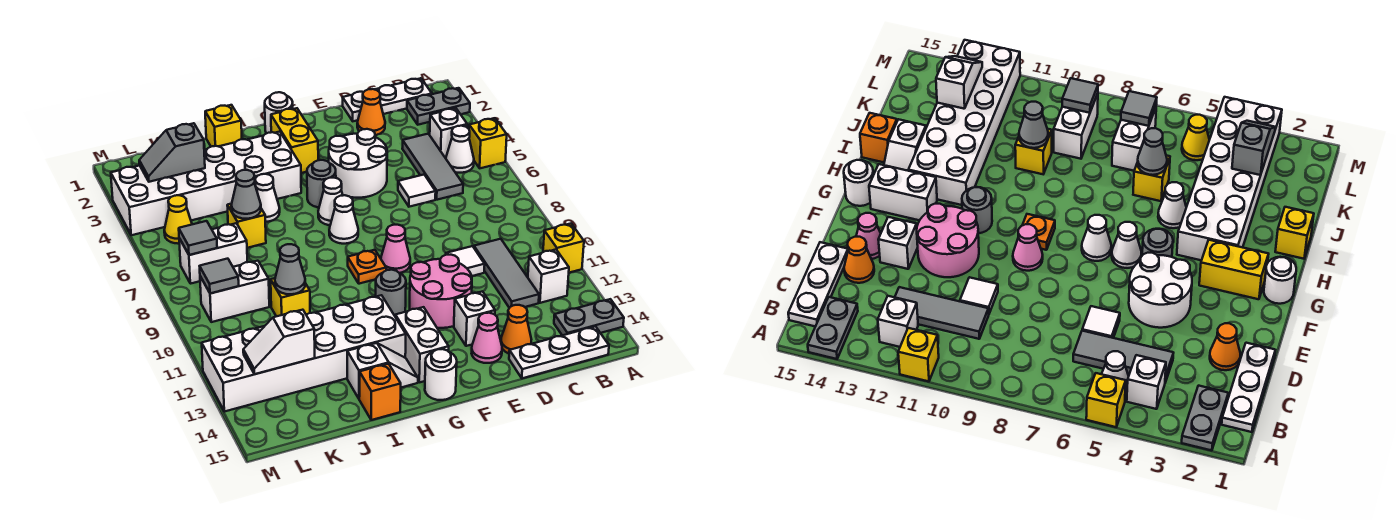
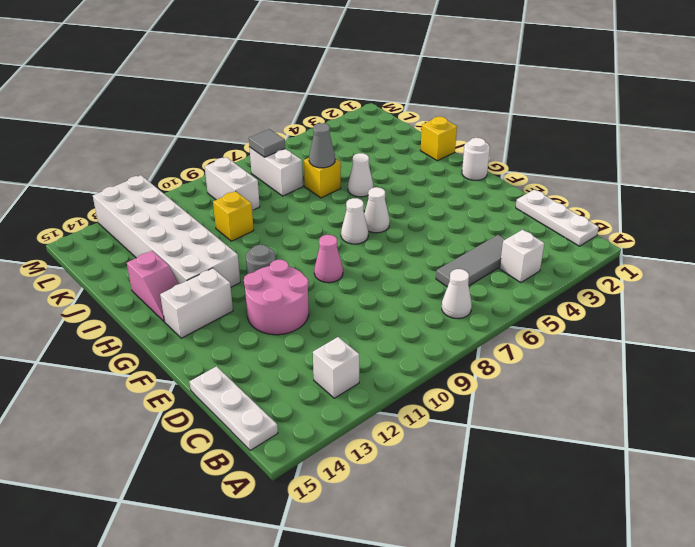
white cone B7 level 1 -> white cone B5 level 1
pink slope H14:I14 level 1 top I -> white slope H14:I14 level 1 top I
none -> grey plate A2:B2 level 1
none -> yellow brick A5 level 1
none -> yellow brick A11 level 1
none -> grey plate A14:B14 level 1

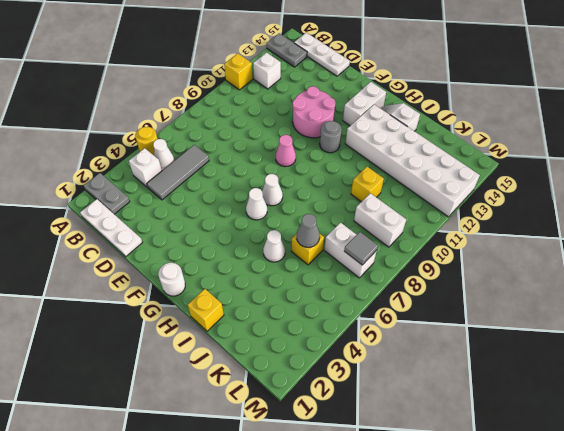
yellow round brick A5 level 1 -> yellow brick A5 level 1
none -> grey tile C10:C12 level 1
none -> orange cone D2 level 1
none -> white tile D6 level 1
none -> white tile D10 level 1

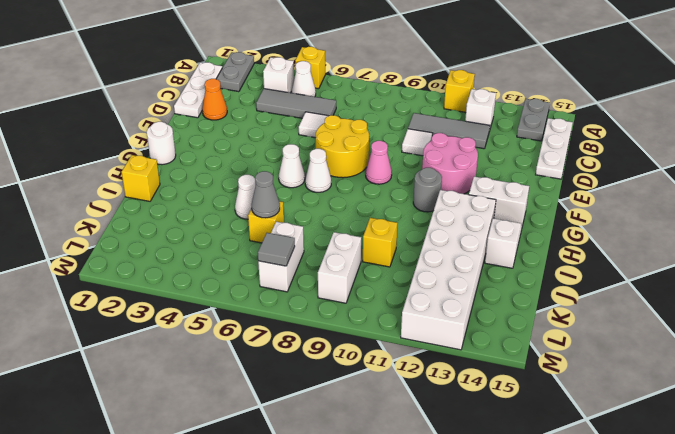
yellow round brick E7:F8 level 1 -> none
none -> orange cone D14 level 1
none -> white round brick E4:F5 level 1
none -> white brick E13 level 1
none -> pink cone E14 level 1

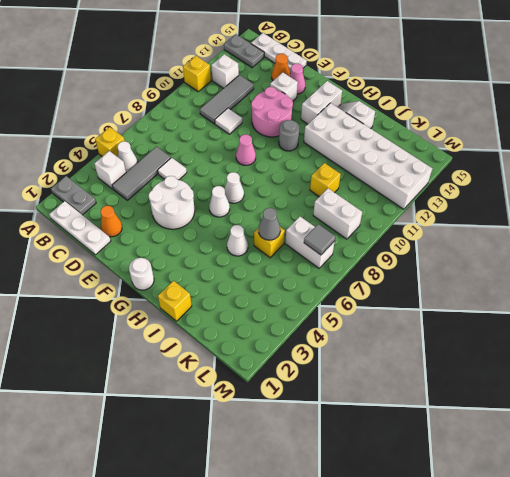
none -> yellow brick G2:G3 level 1
none -> grey round brick G5 level 1
none -> orange plate G9 level 1
none -> white round brick G15 level 1

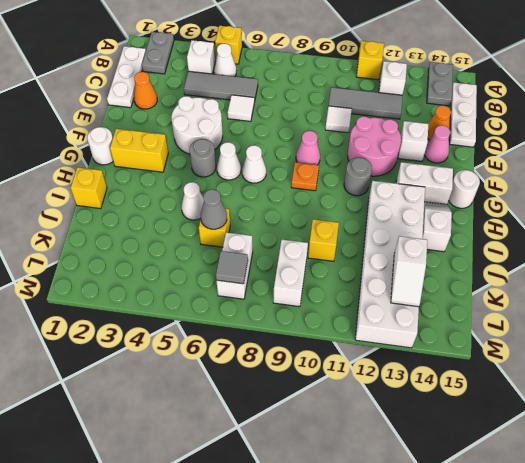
none -> white brick H3:M4 level 1
none -> orange brick I15 level 1
none -> yellow cone L5 level 1
none -> grey cone J10 level 2

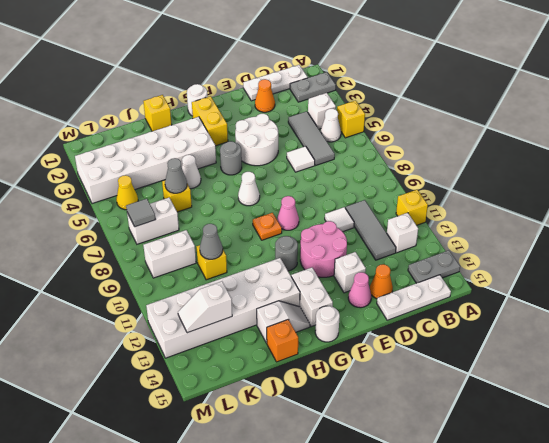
none -> white cone G6 level 1
none -> grey slope K3:L3 level 2 top K
none -> grey tile L9 level 2

